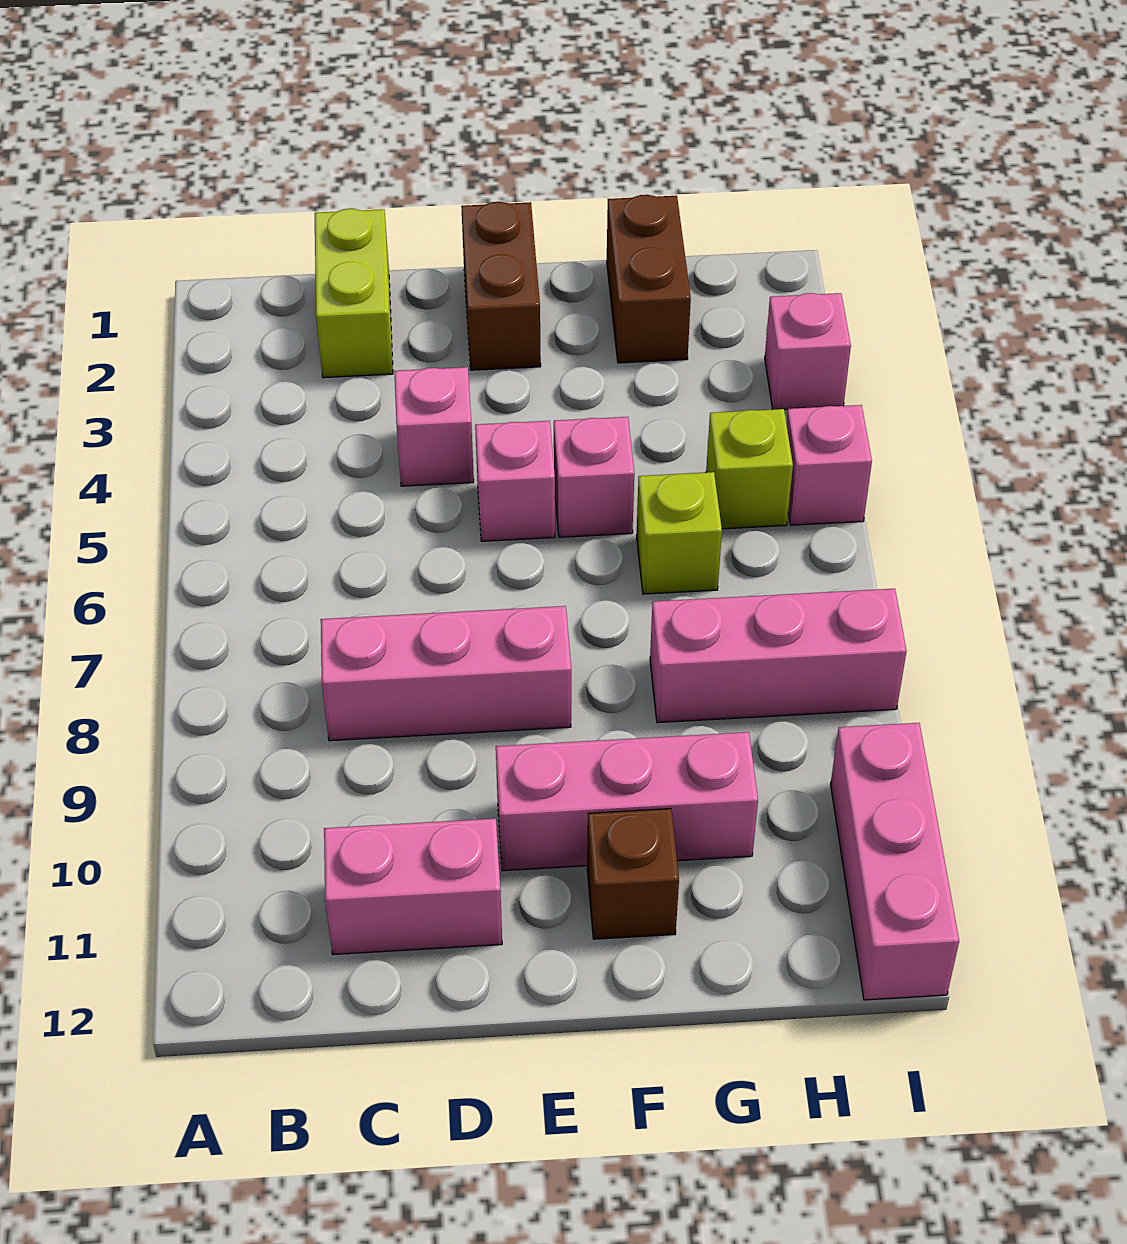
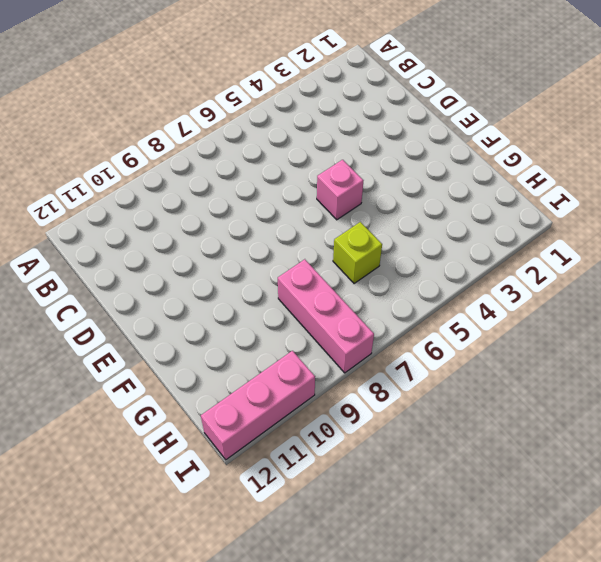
none -> lime brick C1:C2 level 1
none -> pink brick C8:E8 level 1
none -> pink brick C11:D11 level 1

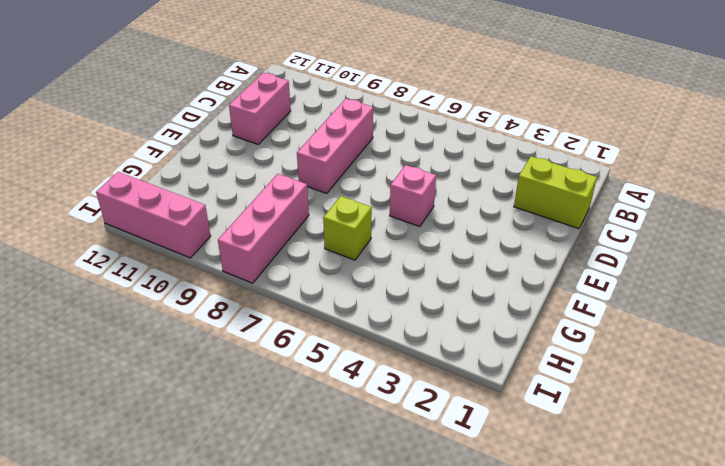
none -> pink brick D4 level 1
none -> brown brick E1:E2 level 1
none -> pink brick E10:G10 level 1

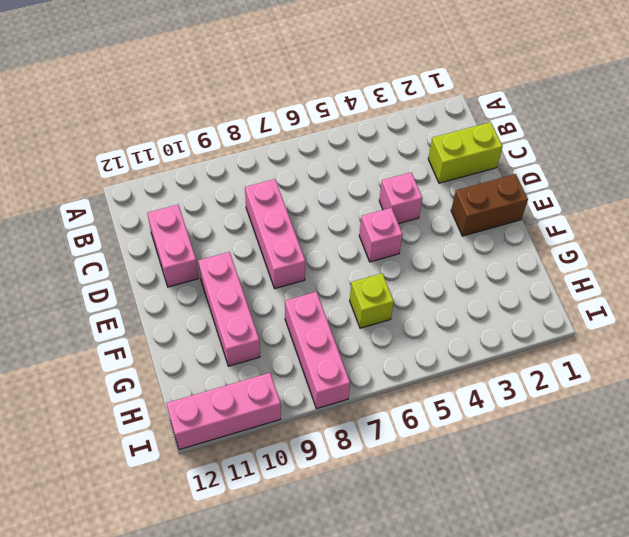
none -> pink brick F5 level 1
none -> brown brick F11 level 1
none -> brown brick G1:G2 level 1

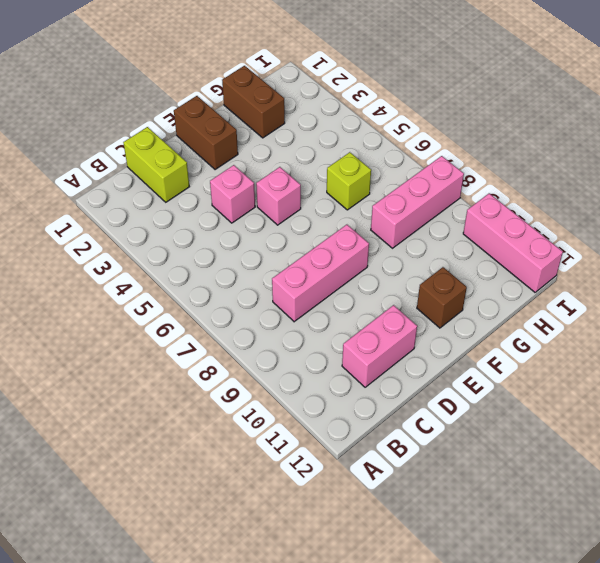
none -> pink brick E10:G10 level 1
none -> pink brick F5 level 1
none -> lime brick H5 level 1

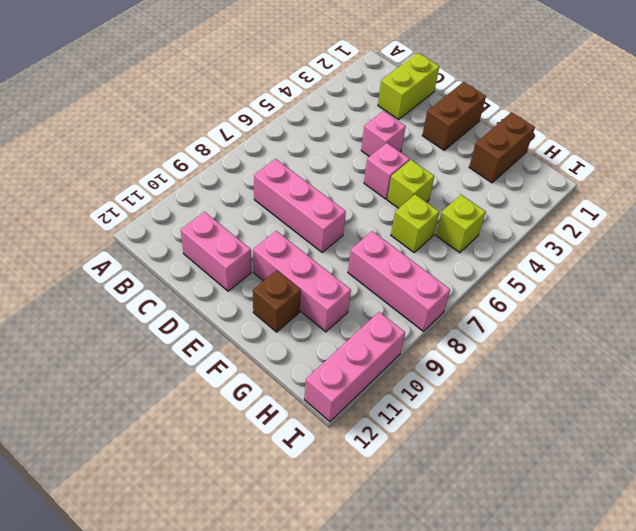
lime brick F5 level 1 -> pink brick F5 level 1
none -> pink brick I3 level 1
none -> pink brick I5 level 1

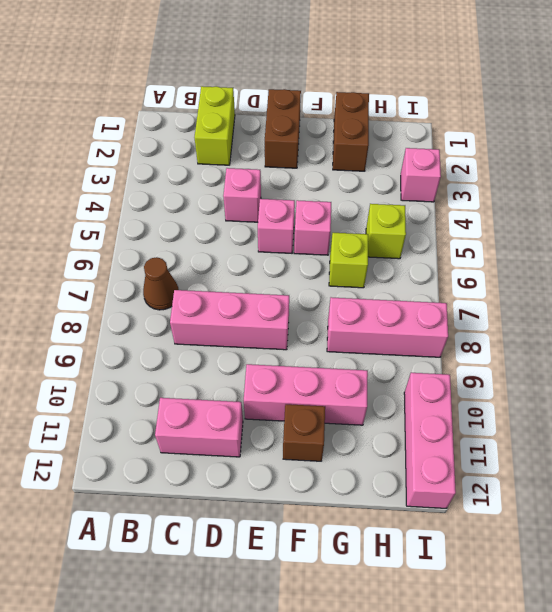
brown cone B7 level 1 -> none
none -> pink brick I5 level 1

